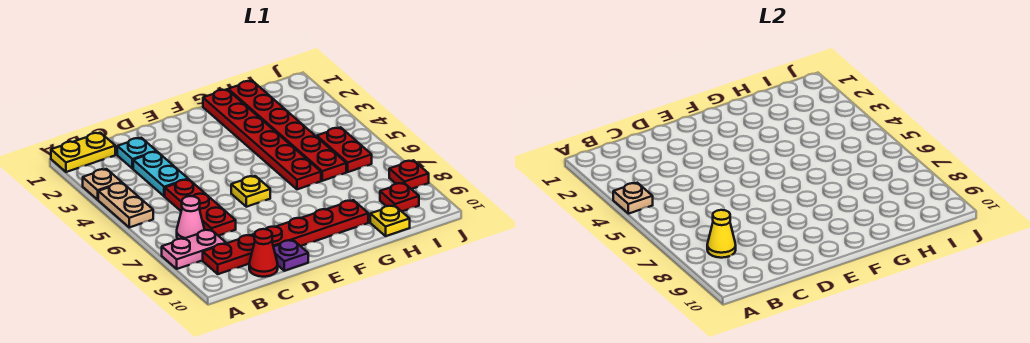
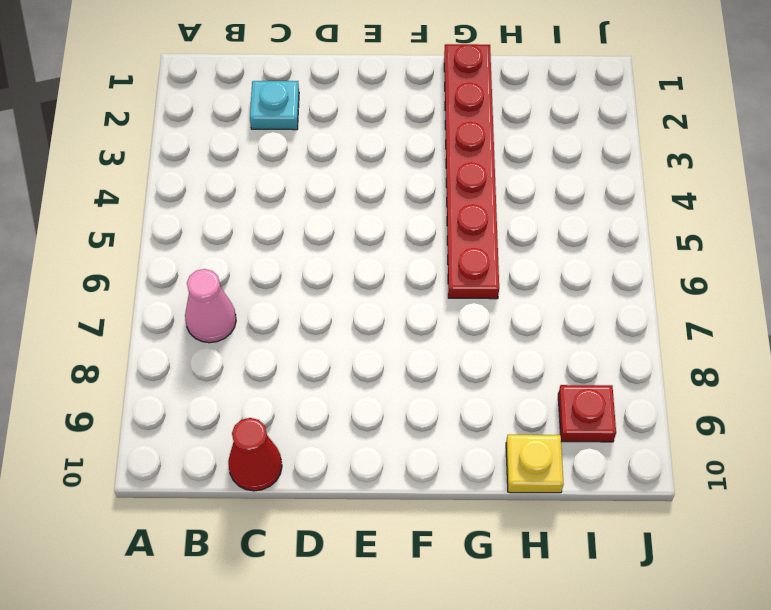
none -> yellow plate A1:B1 level 1
none -> tan plate A3 level 1
none -> tan plate A4:A5 level 1

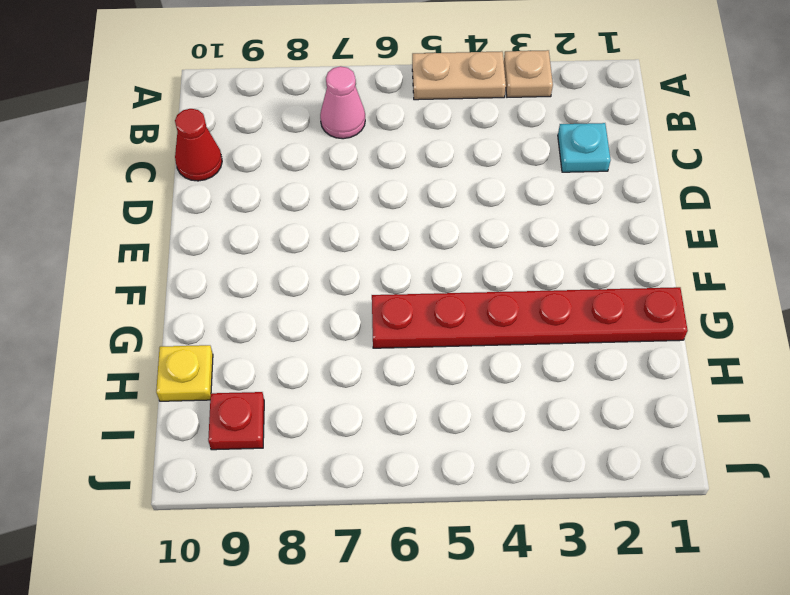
none -> yellow plate A1:B1 level 1
none -> pink plate A8:B8 level 1
none -> red plate B9:G9 level 1

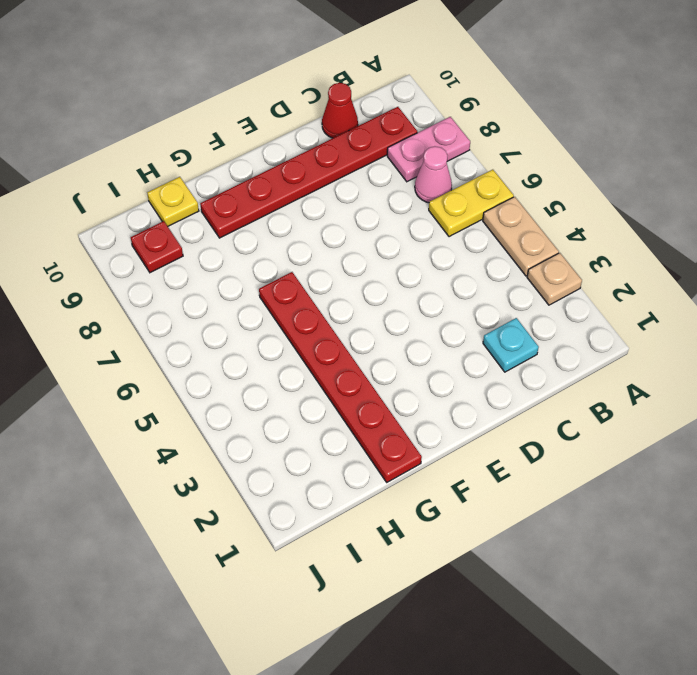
yellow plate A6:B6 level 1 -> yellow plate A1:B1 level 1
none -> cyan plate C3:C4 level 1
none -> red plate C5:C7 level 1
none -> purple plate D10 level 1

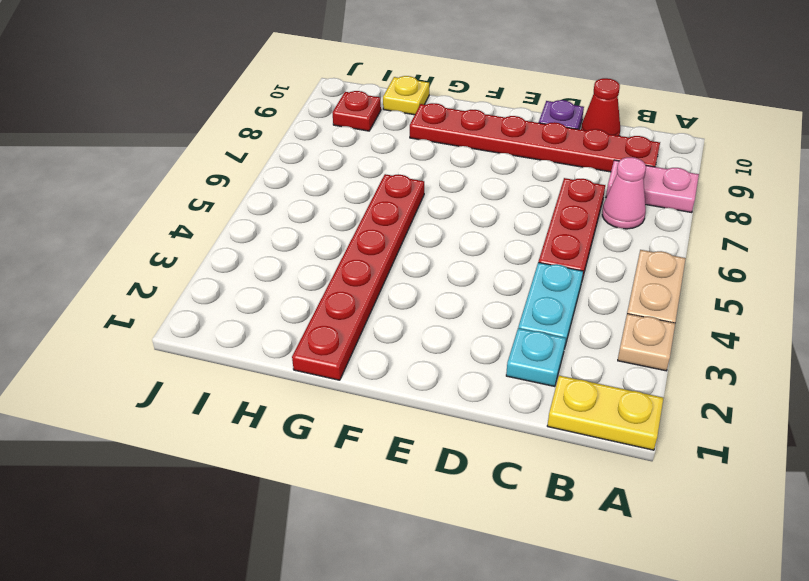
none -> yellow plate E6 level 1
none -> red plate H1:H6 level 1
none -> red plate I5:I6 level 1

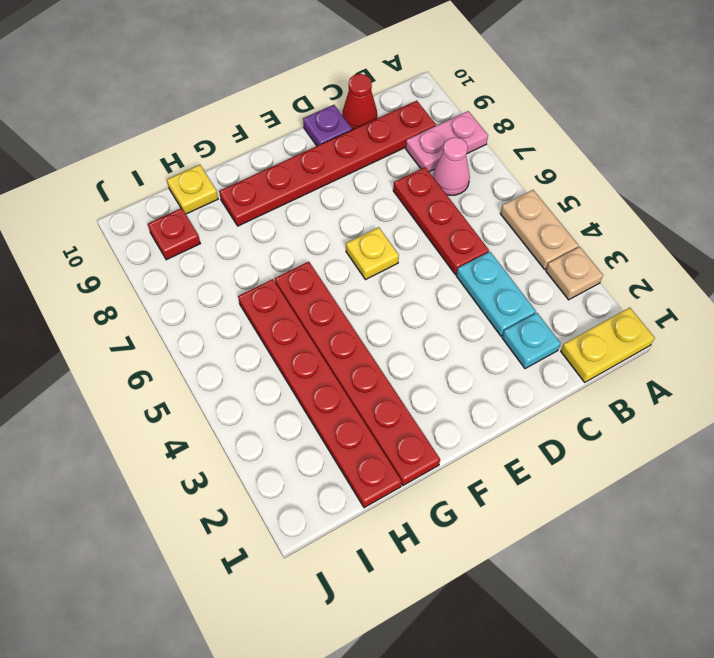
none -> red plate I5:I6 level 1
none -> red plate J8 level 1
none -> tan plate A4 level 2

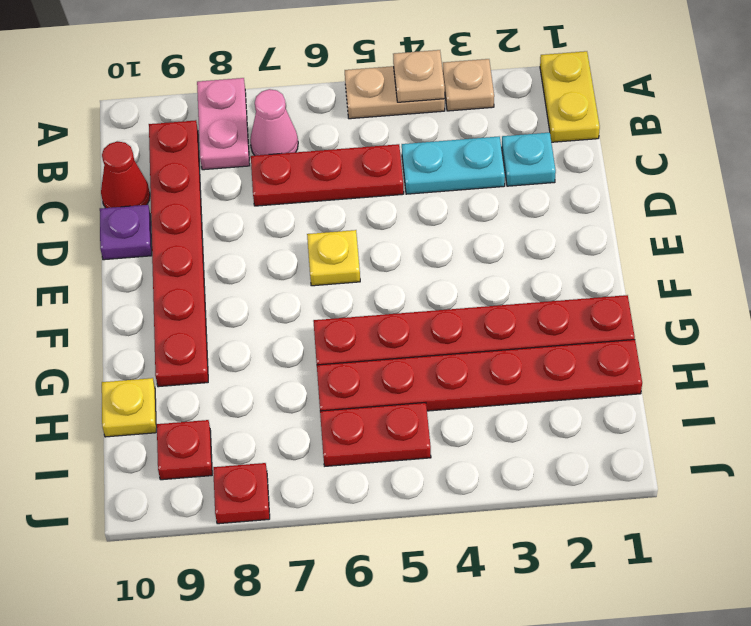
none -> yellow cone B8 level 2

